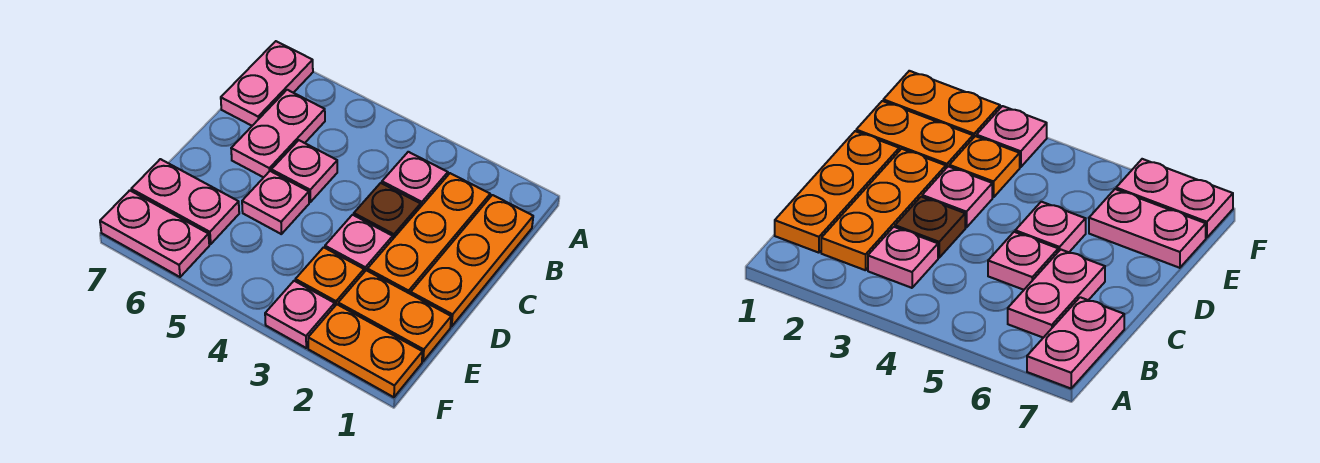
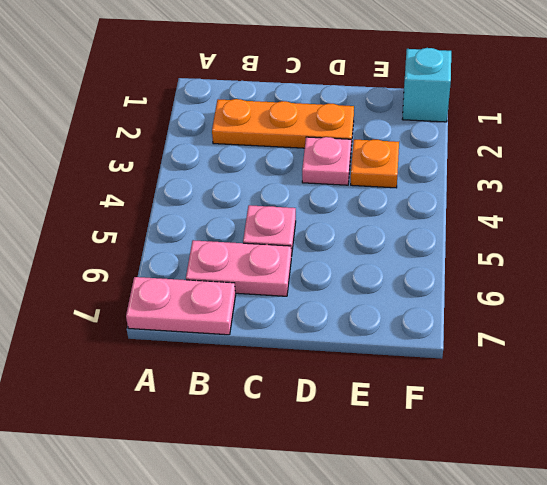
cyan brick F1 level 1 -> orange plate F1:F2 level 1
none -> orange plate B1:D1 level 1
none -> pink plate B3 level 1
none -> brown plate C3 level 1

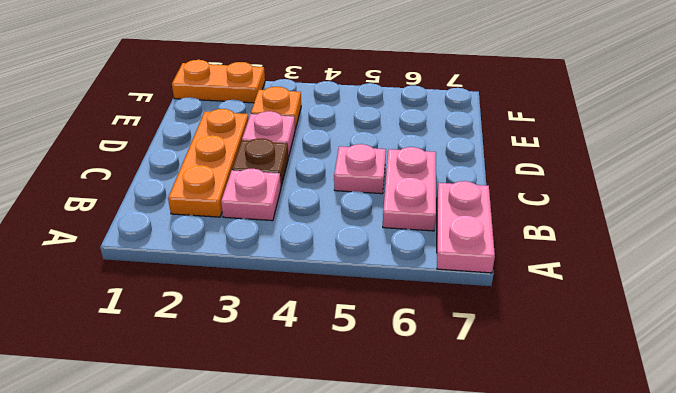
none -> orange plate B1:D1 level 1
none -> pink plate D5 level 1
none -> orange plate E1:E2 level 1

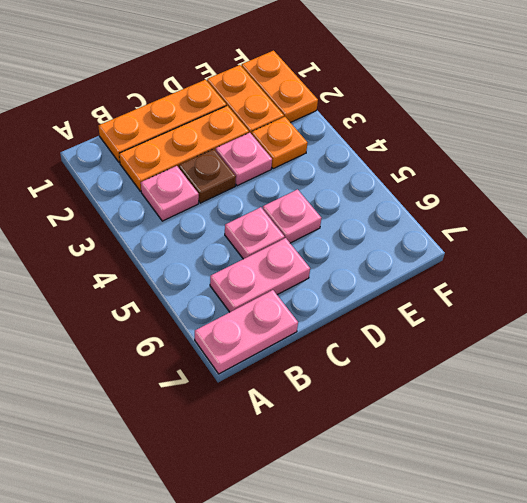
none -> pink plate E6:E7 level 1
none -> pink plate F3 level 1
none -> pink plate F6:F7 level 1

